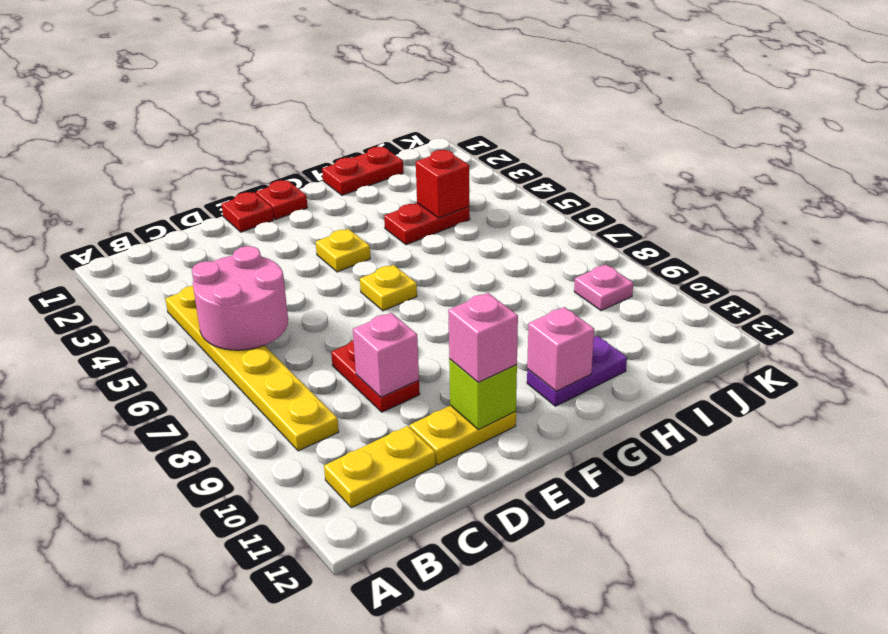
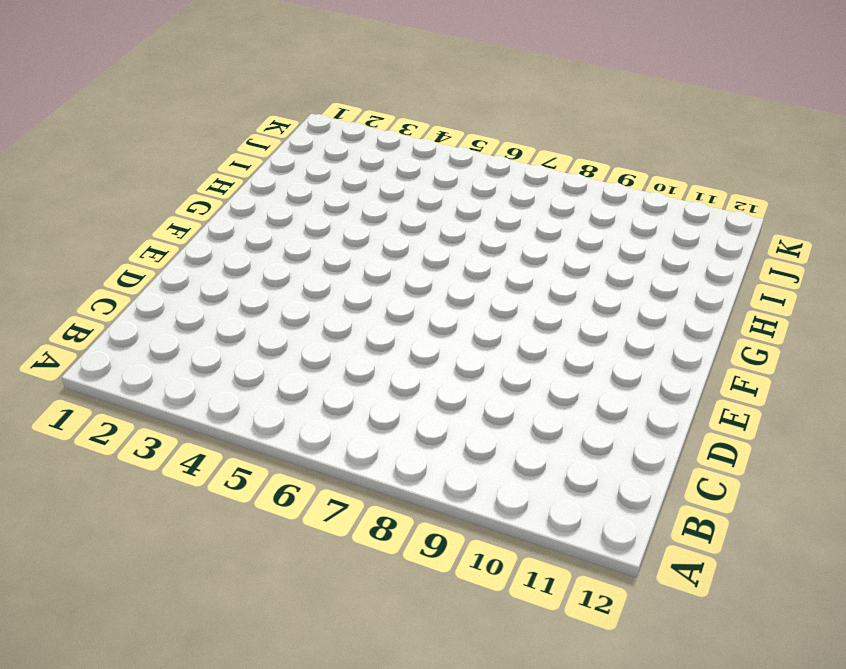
none -> yellow plate B4:B9 level 1
none -> yellow plate B11:C11 level 1
none -> red plate D8:D9 level 1

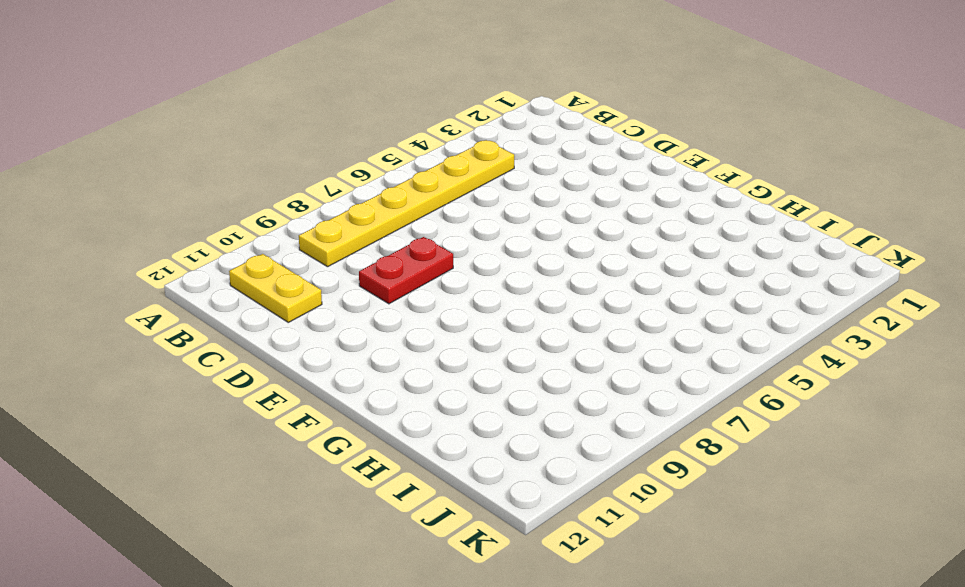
none -> yellow plate D11:E11 level 1
none -> red plate E1 level 1
none -> red plate F1 level 1

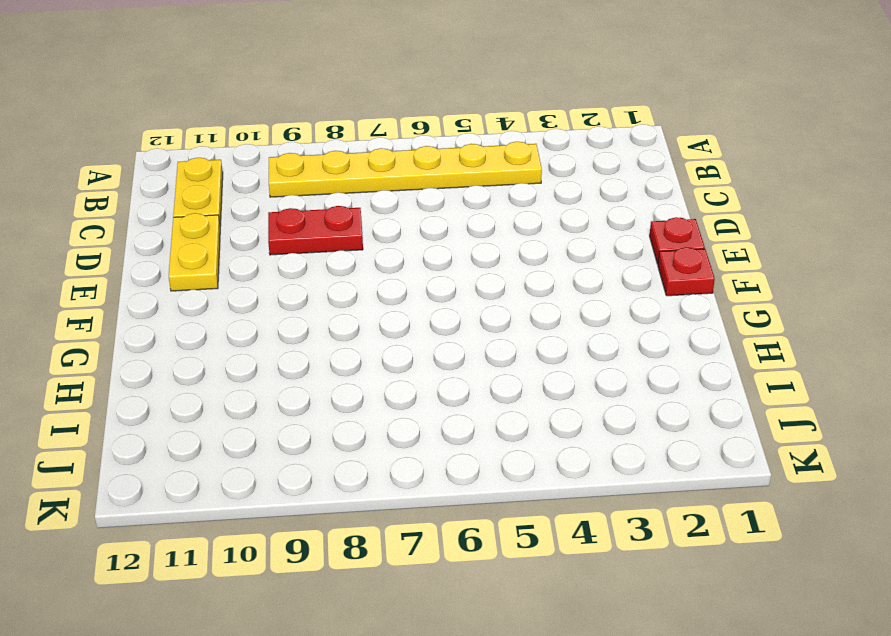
none -> yellow plate F4 level 1
none -> yellow plate F6 level 1
none -> purple plate G11:H11 level 1

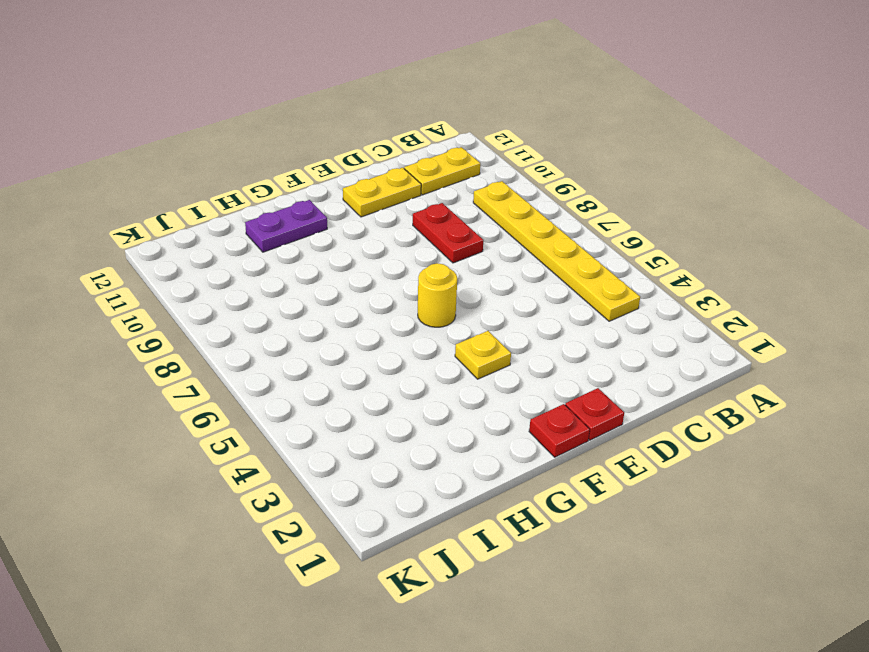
yellow round brick F6 level 1 -> yellow plate F6 level 1
none -> red plate H1:I1 level 1
none -> red plate H4:I4 level 1
none -> pink plate J9 level 1

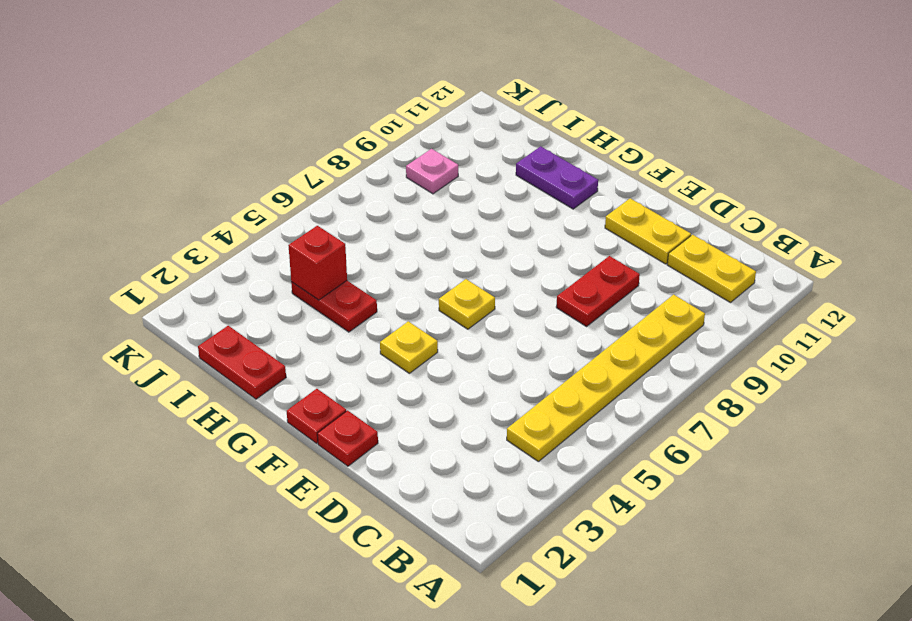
none -> pink round brick B5:C6 level 2
none -> pink brick D9 level 2
none -> lime brick E11 level 2

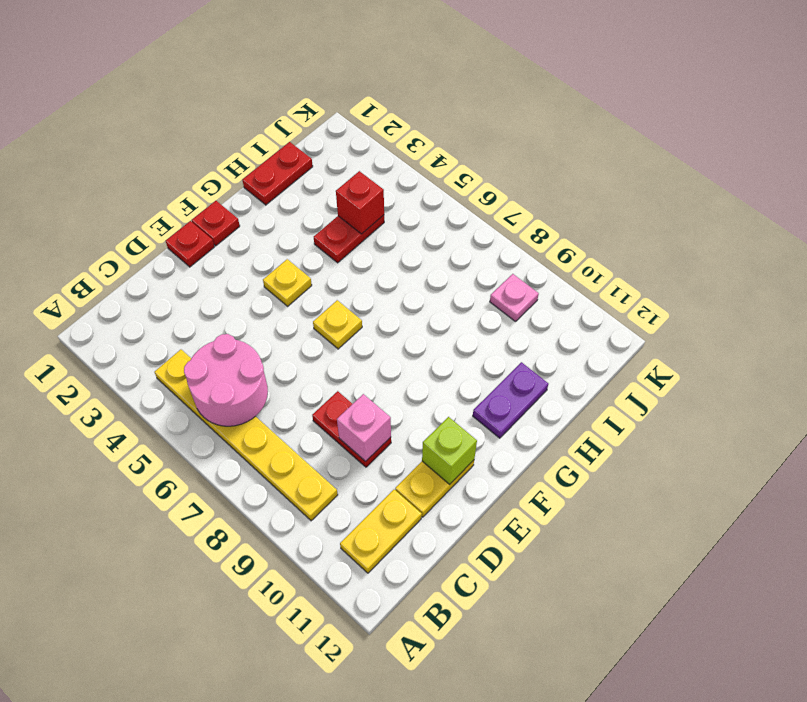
none -> pink brick G11 level 2
none -> pink brick E11 level 3

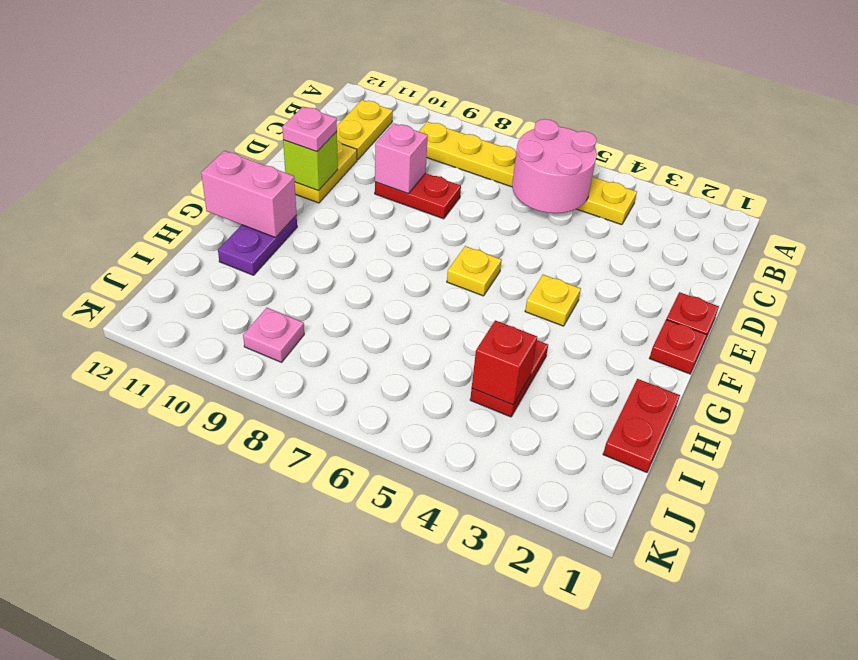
pink plate E11 level 3 -> pink brick E11 level 3
pink brick G11:G12 level 2 -> pink brick G11 level 2

